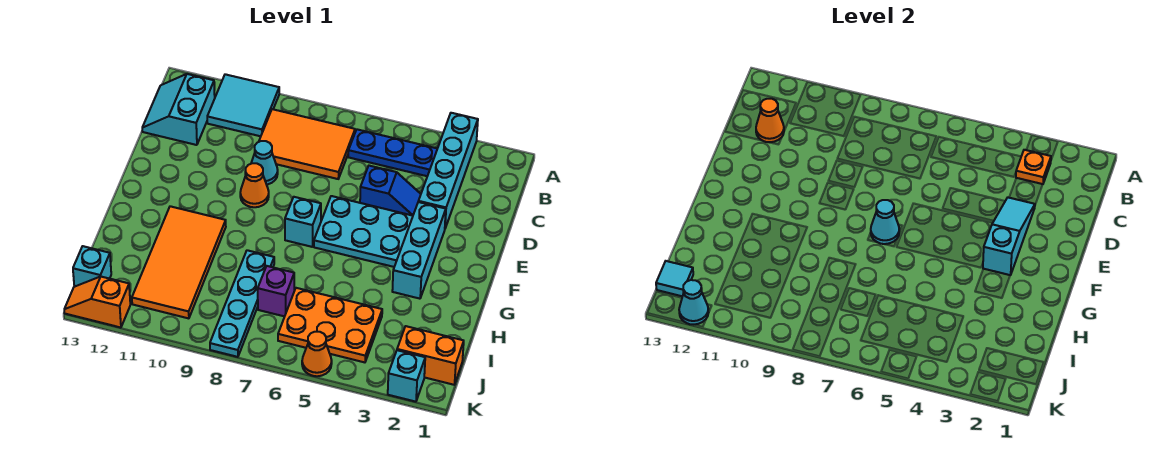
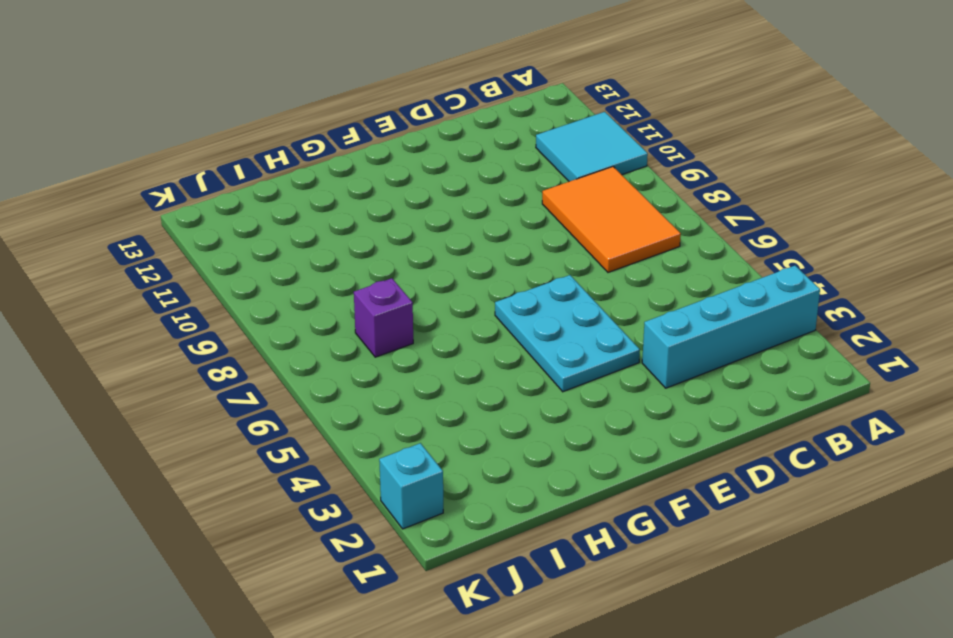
none -> blue plate B4:B6 level 1
none -> cyan slope B12:C13 level 1 top 12
none -> blue slope D4:D5 level 1 top 5

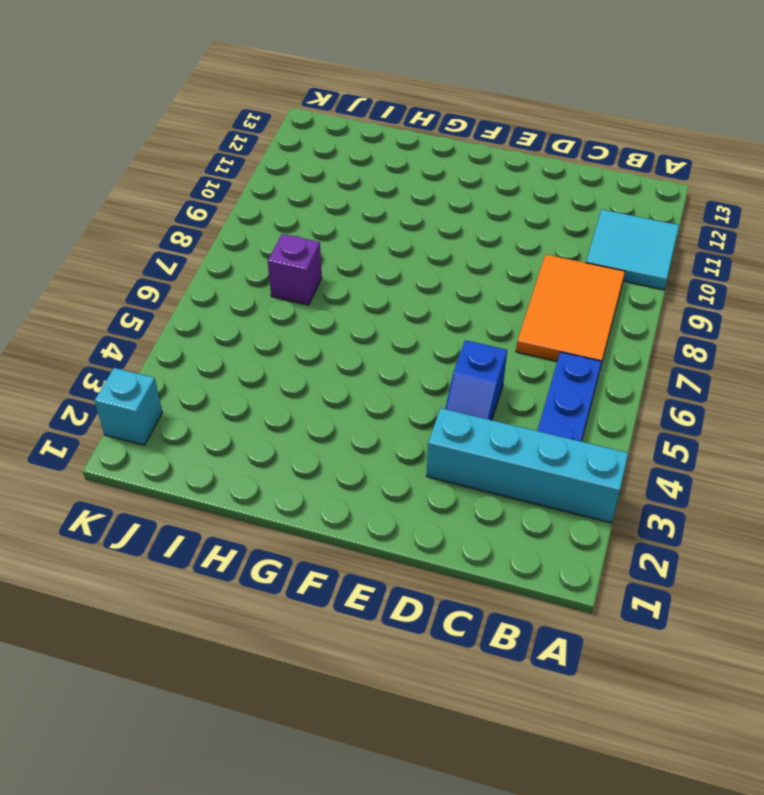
none -> cyan slope B12:C13 level 1 top 12
none -> cyan cone D9 level 1
none -> cyan brick E3:G3 level 1

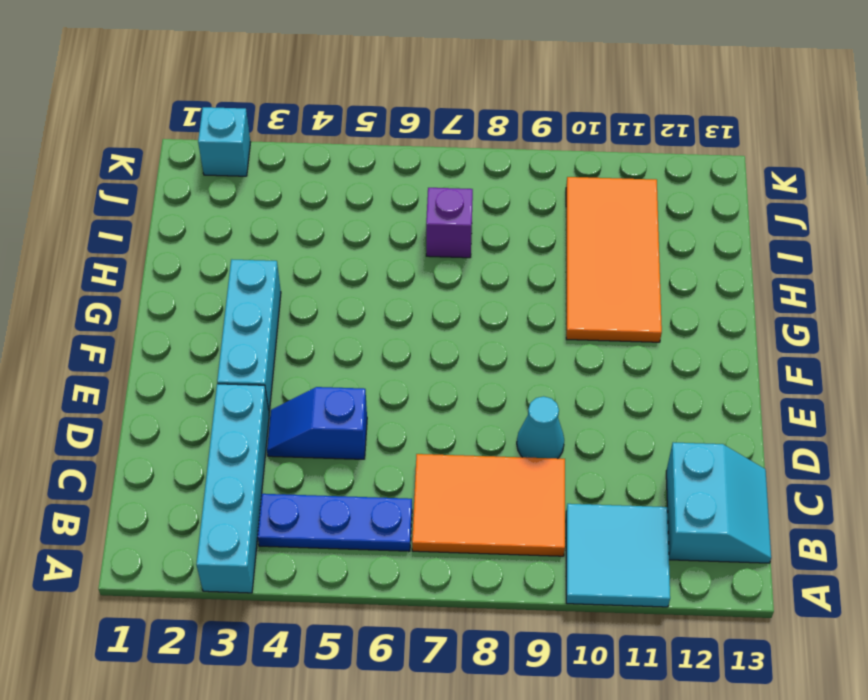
none -> cyan plate E4:F6 level 1
none -> orange cone E9 level 1
none -> cyan brick F7 level 1

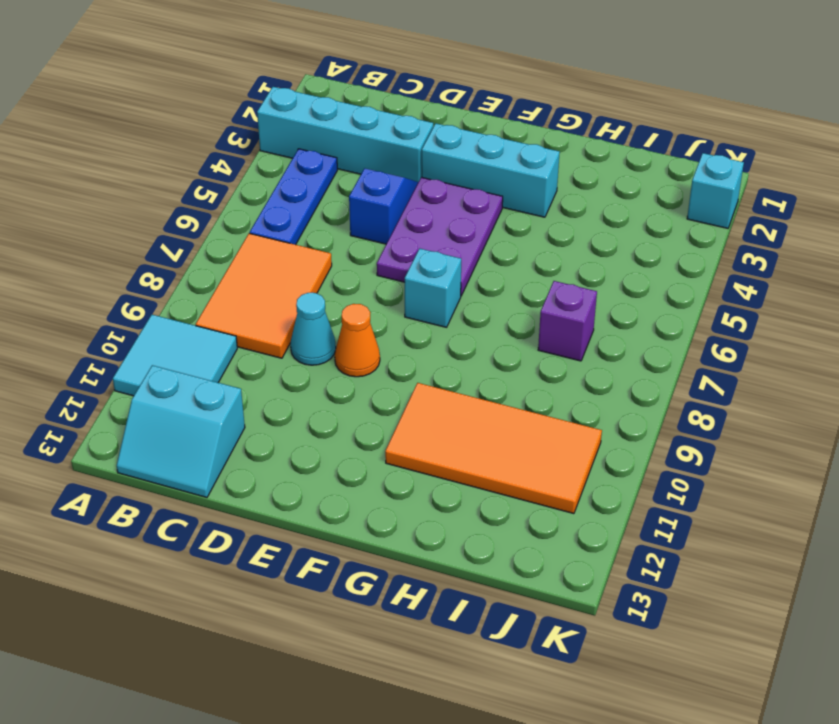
purple plate E4:F6 level 1 -> cyan plate E4:F6 level 1
none -> cyan plate H8:K8 level 1
none -> orange plate I4:J6 level 1
none -> orange brick J1:J2 level 1

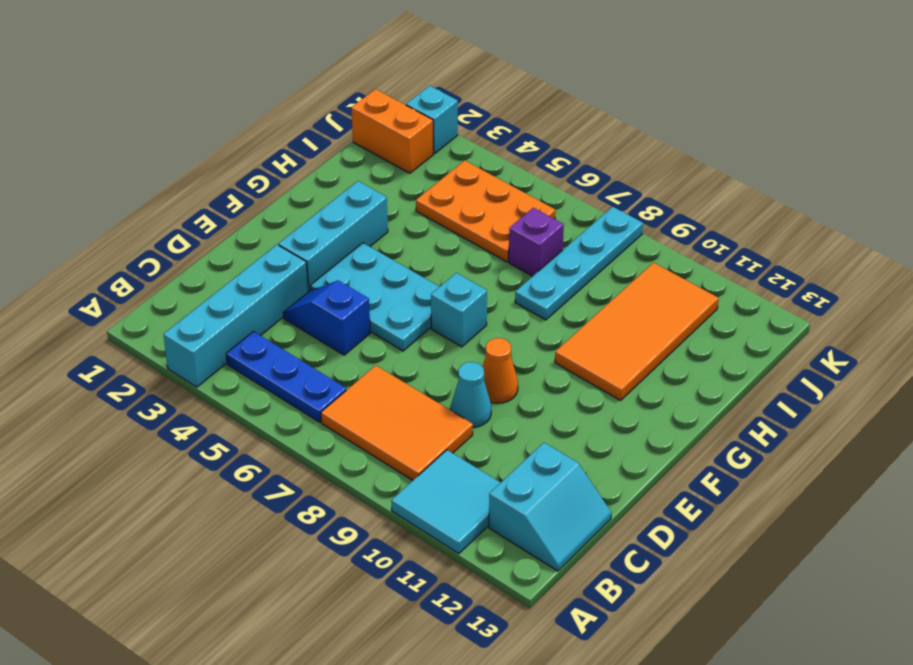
none -> cyan brick J13 level 1
none -> orange cone K5 level 1
none -> orange slope K12:K13 level 1 top 12

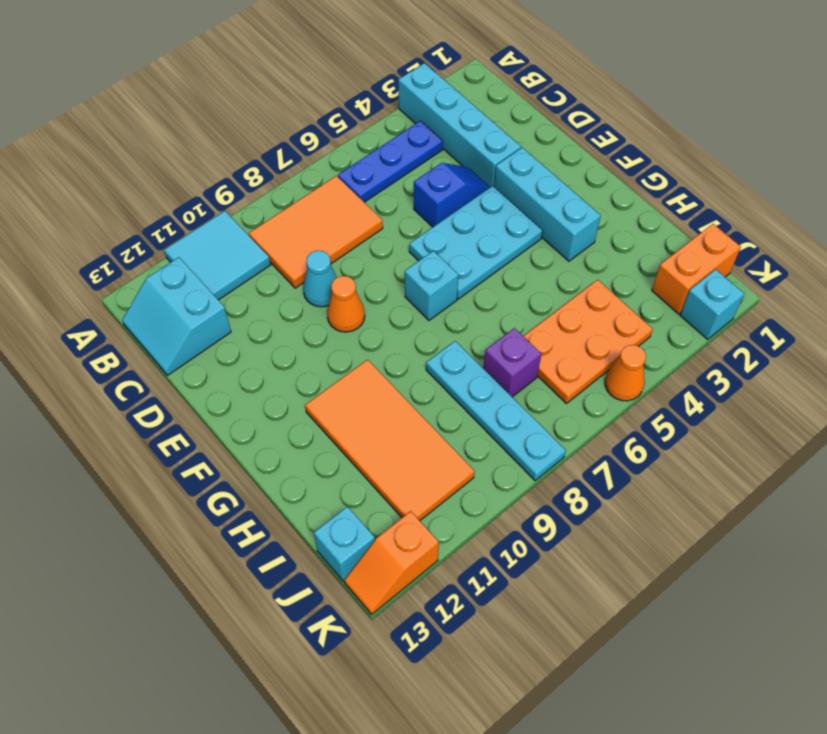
none -> orange plate B3 level 2
none -> orange cone C12 level 2
none -> cyan slope D3:F3 level 2 top F

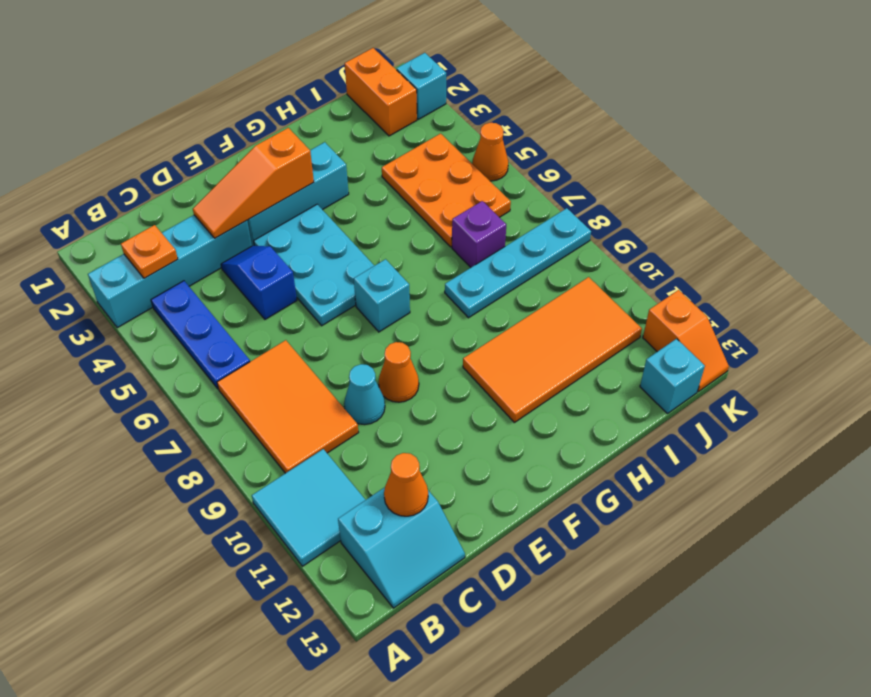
orange slope D3:F3 level 2 top F -> cyan slope D3:F3 level 2 top F
none -> cyan cone F7 level 2
none -> cyan tile J13 level 2
none -> cyan cone K12 level 2

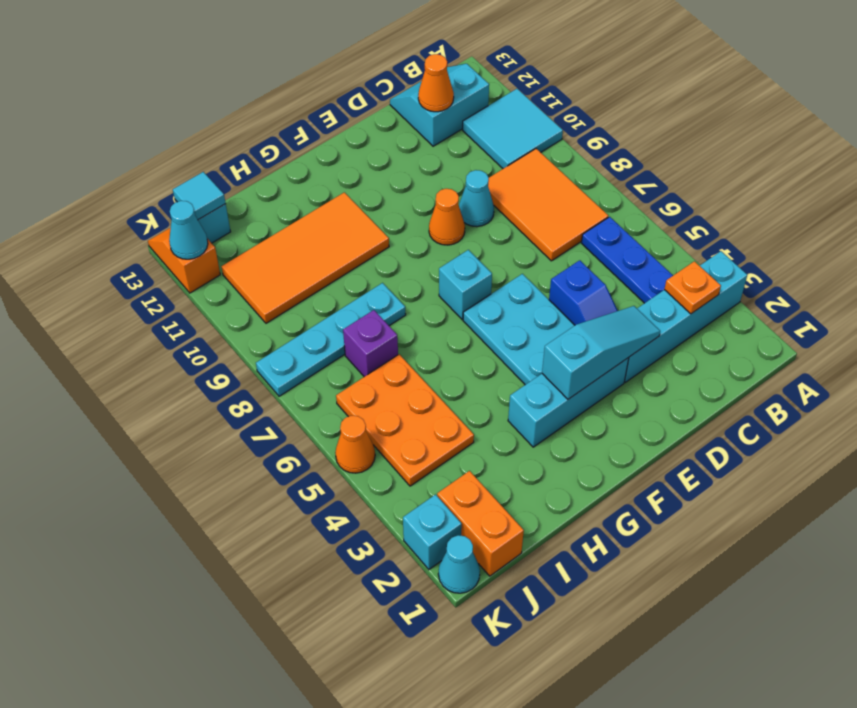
cyan cone K1 level 1 -> cyan cone F7 level 2

